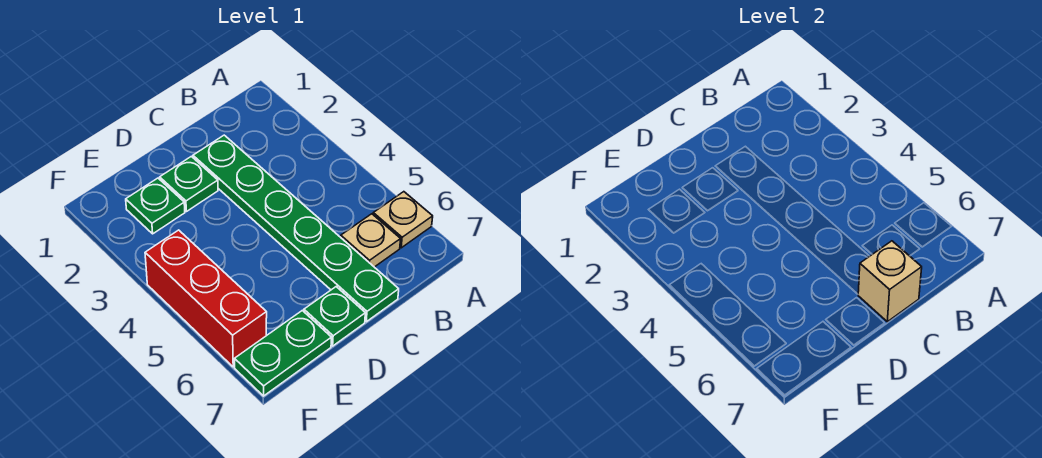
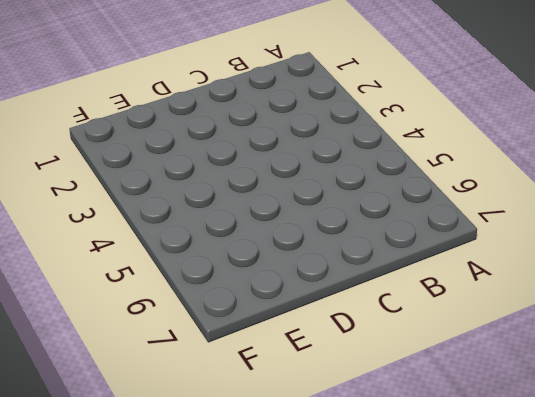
none -> tan plate A6 level 1
none -> tan plate B6 level 1

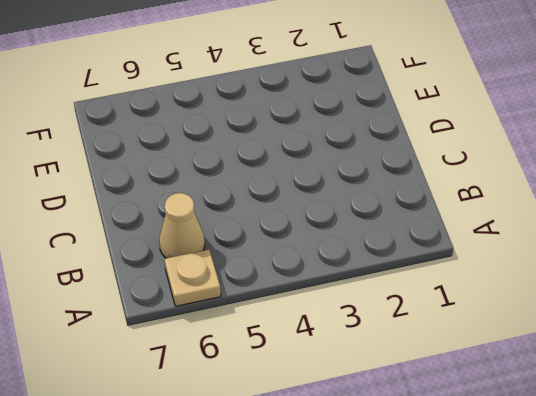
tan cone B6 level 1 -> tan plate B6 level 1
none -> green plate C2:C7 level 1
none -> green plate D2 level 1

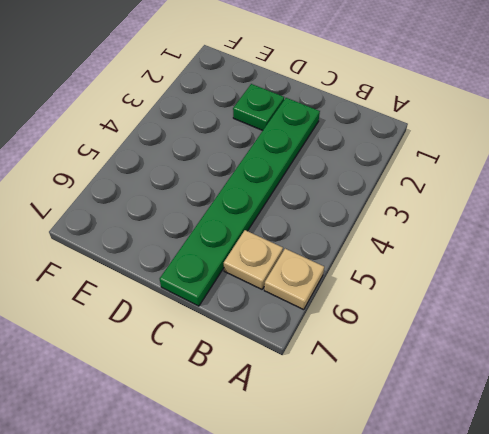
none -> green plate D7 level 1
none -> green plate E2 level 1

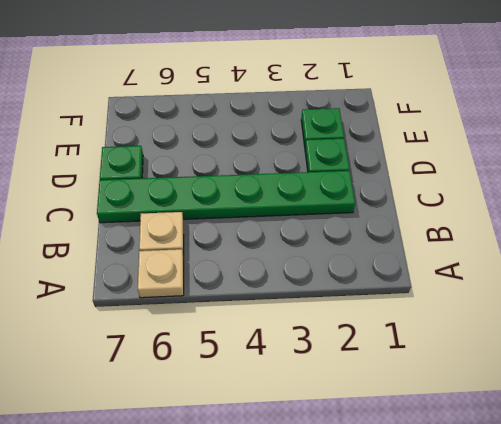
none -> green plate E7:F7 level 1
none -> red brick F4:F6 level 1

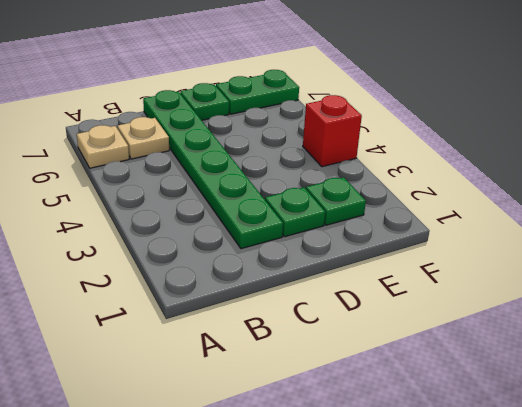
red brick F4 level 1 -> red brick F4:F6 level 1
none -> tan brick C7 level 2

